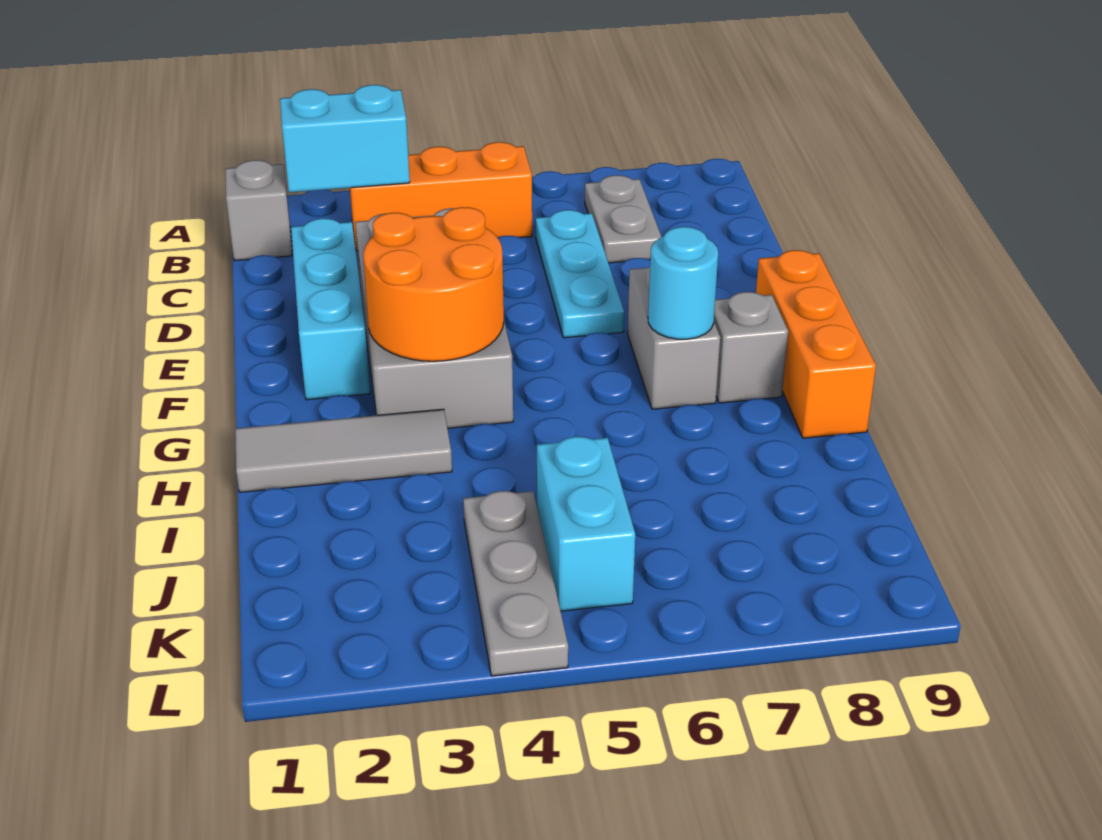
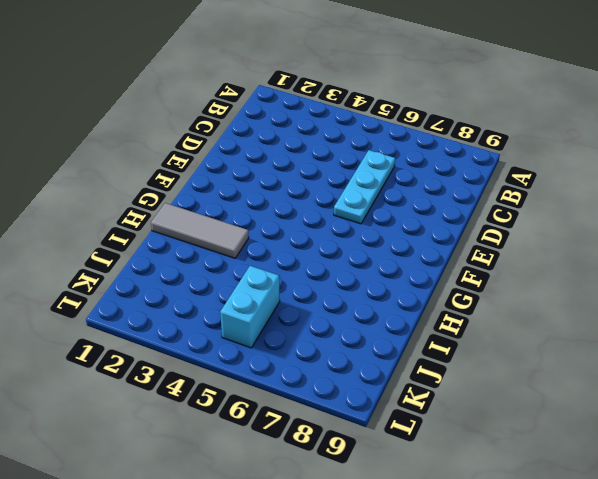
none -> grey brick B1 level 1
none -> orange brick B3:B5 level 1
none -> grey plate B7:C7 level 1

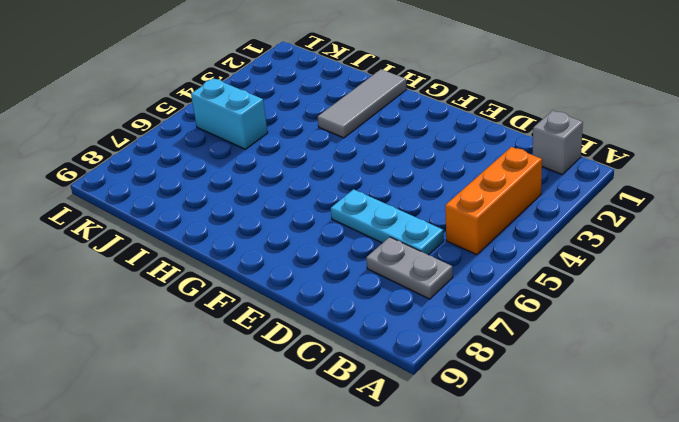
none -> cyan brick D2:F2 level 1
none -> grey brick D3:G4 level 1
none -> grey brick F7:G7 level 1

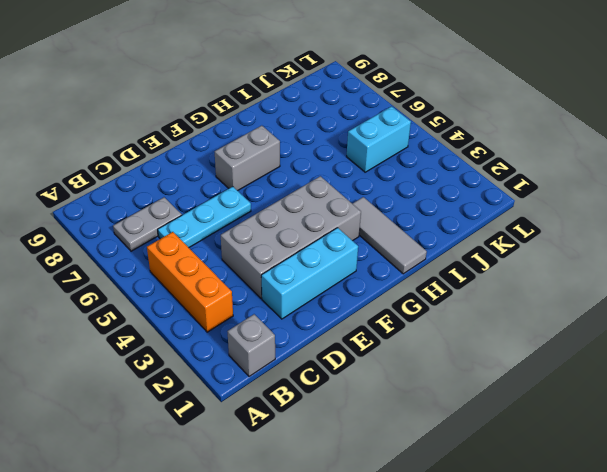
none -> orange brick F9:H9 level 1
none -> grey brick G8 level 1
none -> grey plate J4:L4 level 1

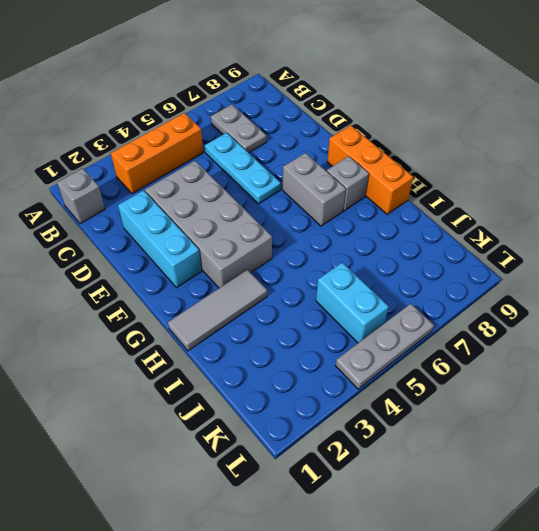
grey plate L4:L6 level 1 -> grey plate J4:L4 level 1
none -> cyan brick B2:B3 level 2
none -> orange round brick F3:G4 level 2
none -> cyan round brick G7 level 2

